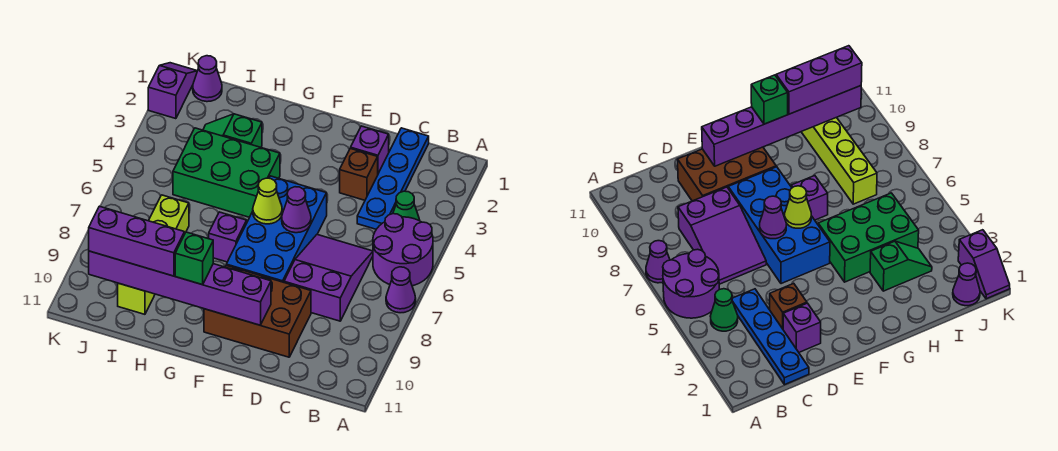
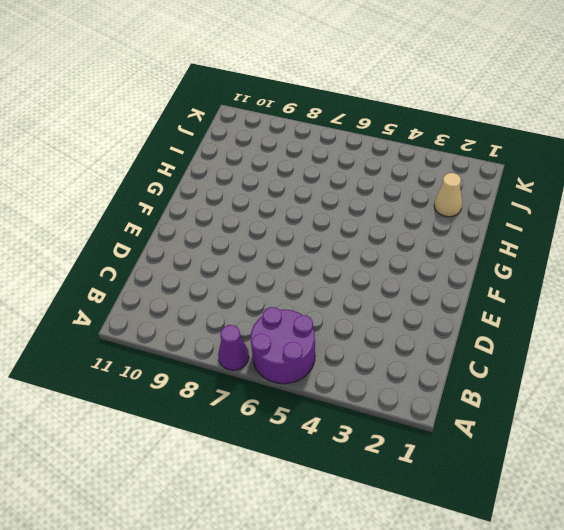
tan cone I2 level 1 -> none
none -> green cone B4 level 1
none -> blue plate C1:C4 level 1
none -> purple slope C6:D8 level 1 top 8

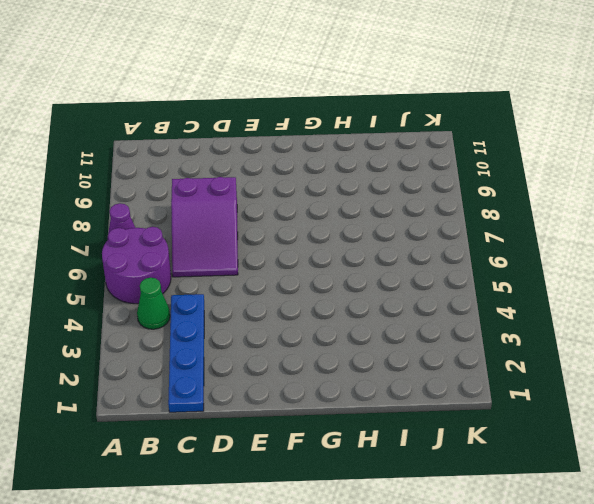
none -> purple brick D2 level 1
none -> brown brick D3 level 1
none -> brown brick D9:F10 level 1

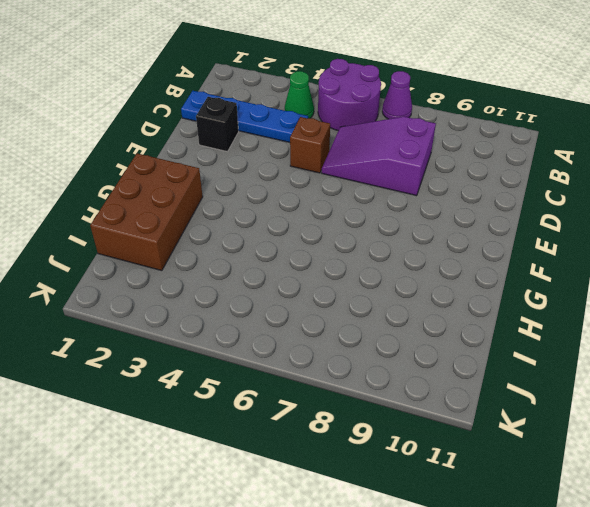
black brick D2 level 1 -> purple brick D2 level 1
brown brick D5 level 1 -> brown brick D3 level 1
brown brick G1:I2 level 1 -> brown brick D9:F10 level 1
none -> blue brick E5:F8 level 1
none -> green brick G4:I5 level 1
none -> purple brick G7 level 1

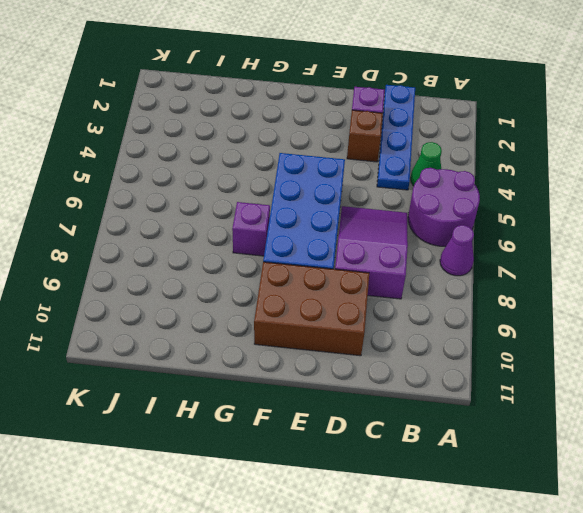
none -> green brick G4:I5 level 1
none -> green slope H3:I3 level 1 top H
none -> lime brick I7:I10 level 1

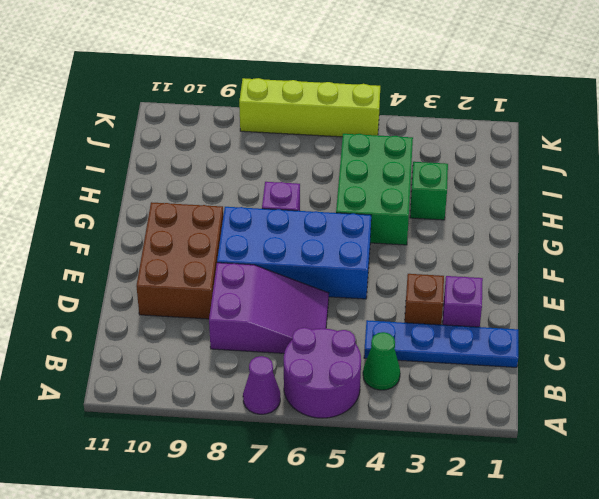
lime brick K5:K8 level 1 -> lime brick I7:I10 level 1
none -> purple cone J1 level 1
none -> purple slope K1:K2 level 1 top 2
none -> purple cone E6 level 2

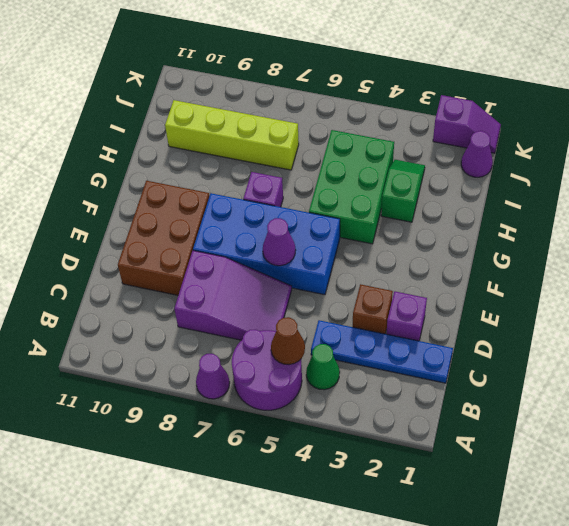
brown cone B5 level 2 -> none
none -> purple brick E10:J10 level 2
none -> lime cone F6 level 2
none -> green brick G10 level 3

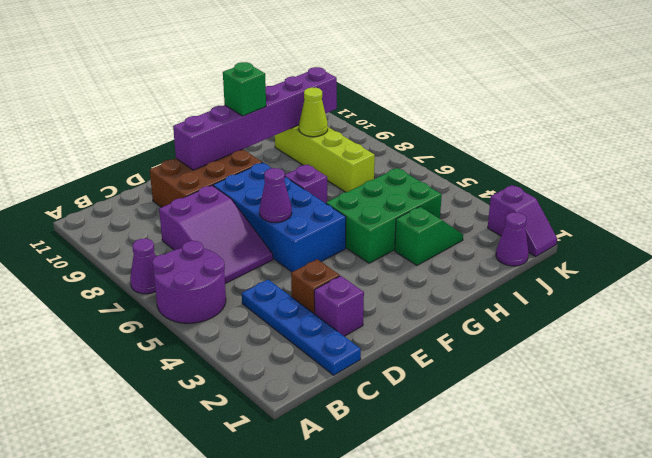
lime cone I9 level 2 -> lime cone F6 level 2
none -> green cone B4 level 1
none -> purple brick H10:J10 level 3

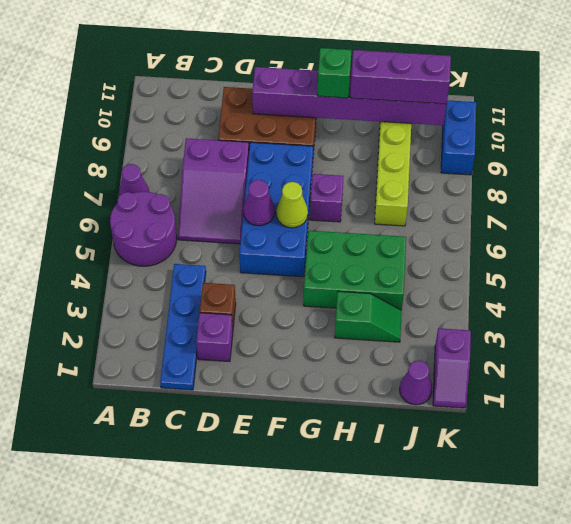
blue brick K9:K10 level 1 -> none
none -> green cone B4 level 1

